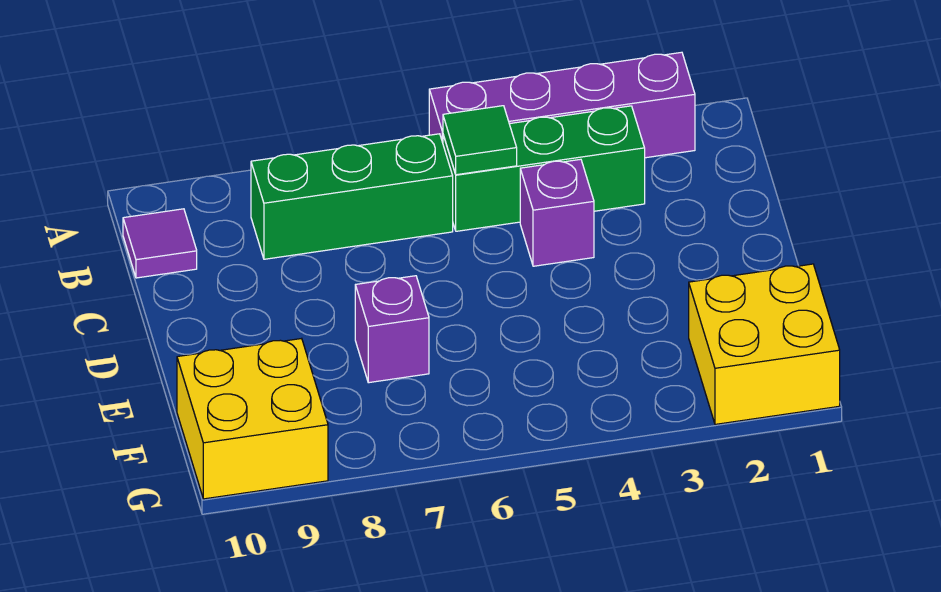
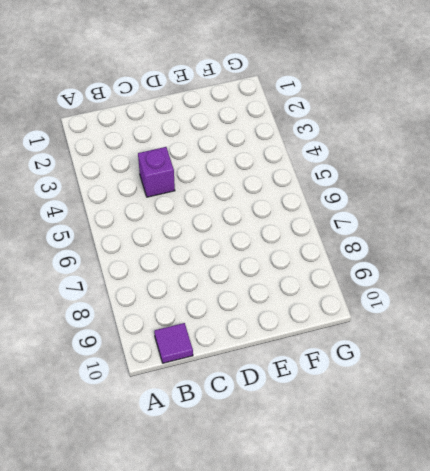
none -> purple brick A2:A5 level 1
none -> green brick B3:B5 level 1

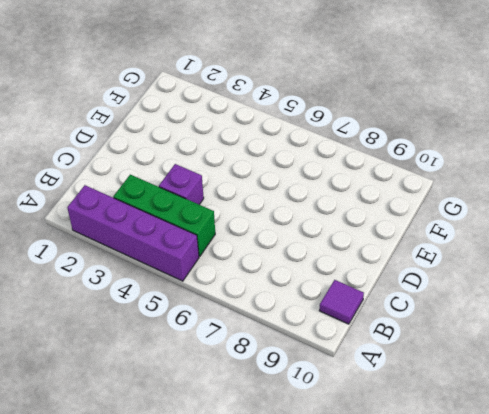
none -> green brick B6:B8 level 1
none -> purple brick E7 level 1

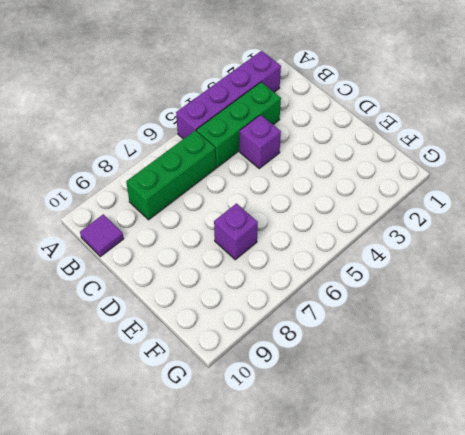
none -> yellow brick F1:G2 level 1
none -> yellow brick F9:G10 level 1

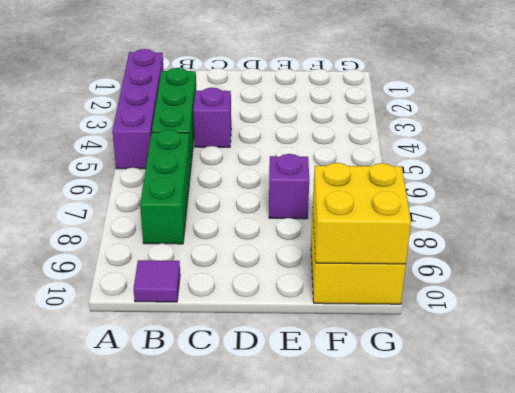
yellow brick F9:G10 level 2 -> yellow brick F1:G2 level 1
none -> green tile B5 level 2

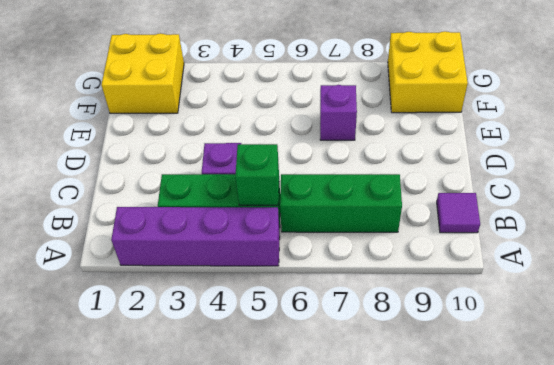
green brick B5 level 2 -> green tile B5 level 2

